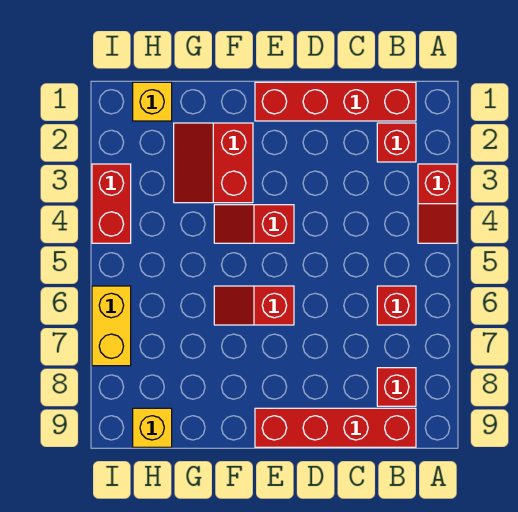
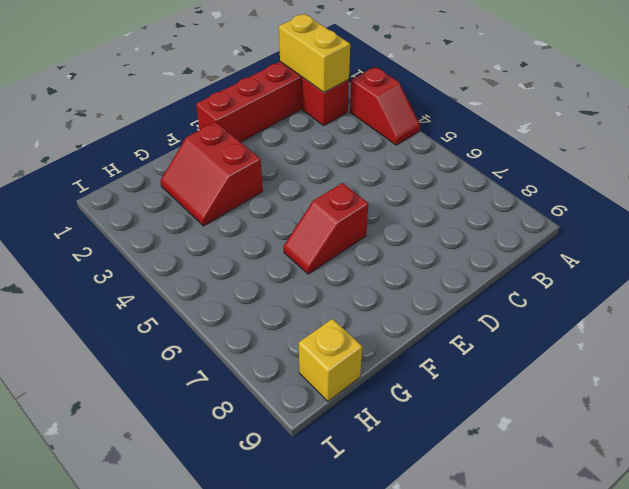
yellow brick B1:B2 level 2 -> yellow brick I6:I7 level 1
none -> red brick B6 level 1
none -> red brick B8 level 1
none -> red brick B9:E9 level 1

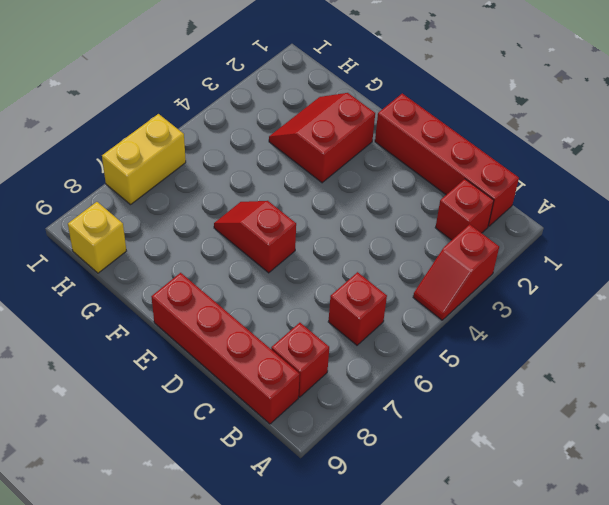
none -> red slope E4:F4 level 1 top E
none -> yellow brick H1 level 1
none -> red brick I3:I4 level 1

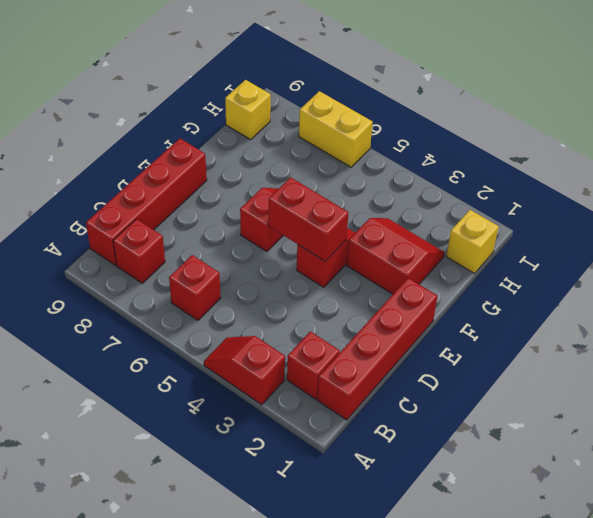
red brick E4:E5 level 2 -> red brick I3:I4 level 1

